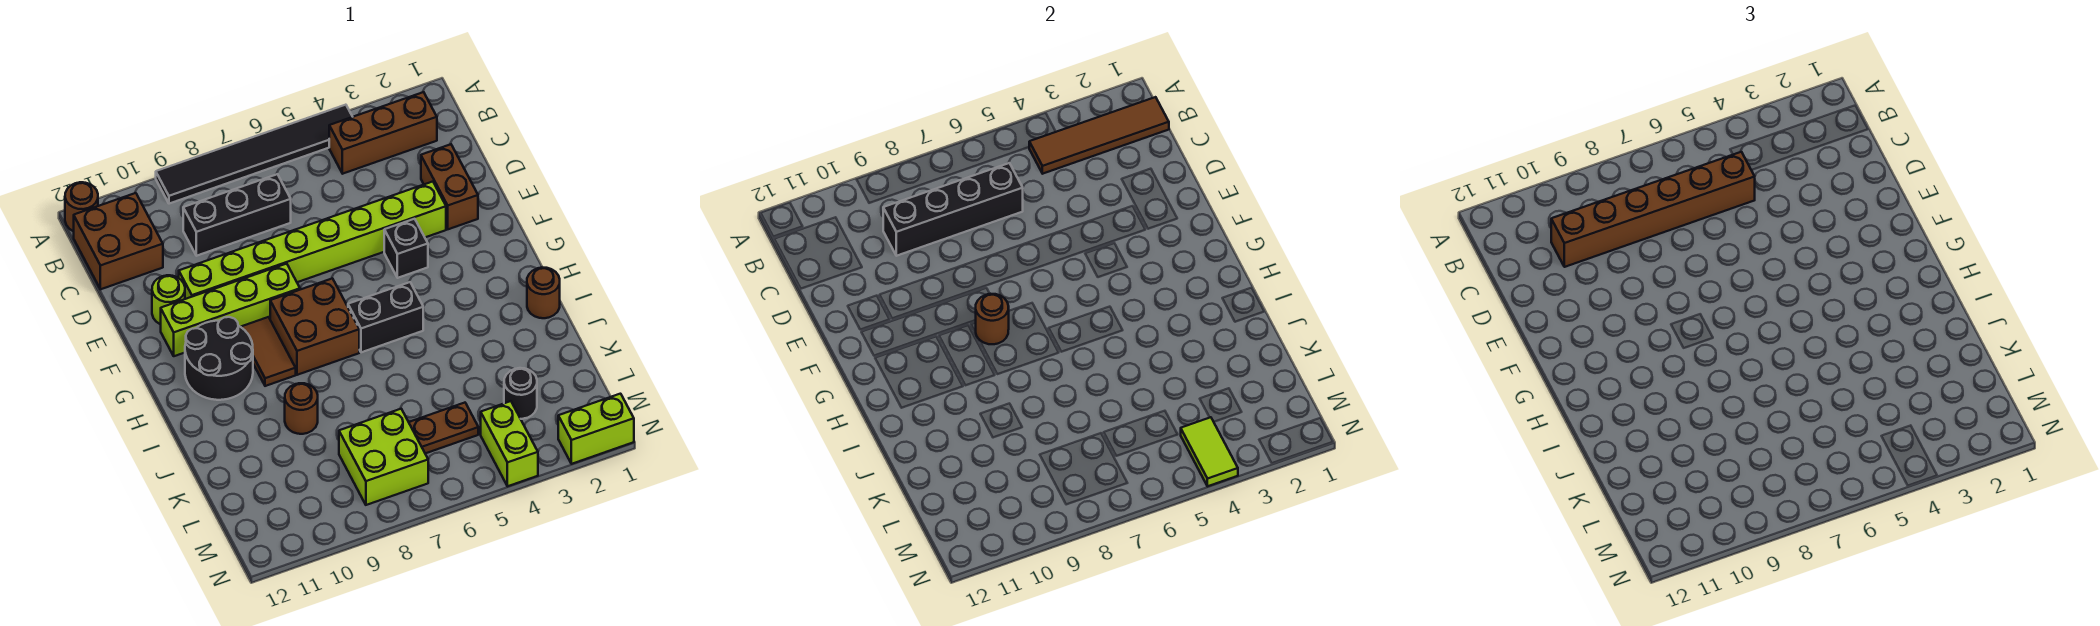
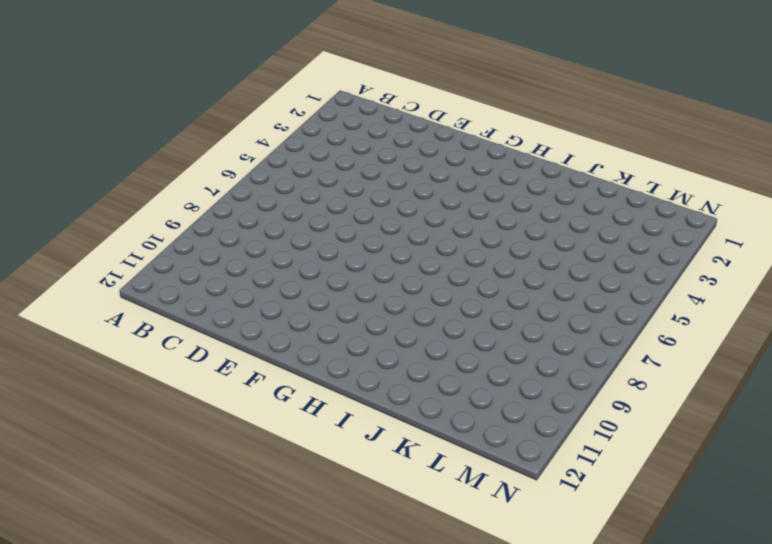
none -> black tile A4:A9 level 1
none -> brown round brick A12 level 1
none -> brown brick B2:B4 level 1

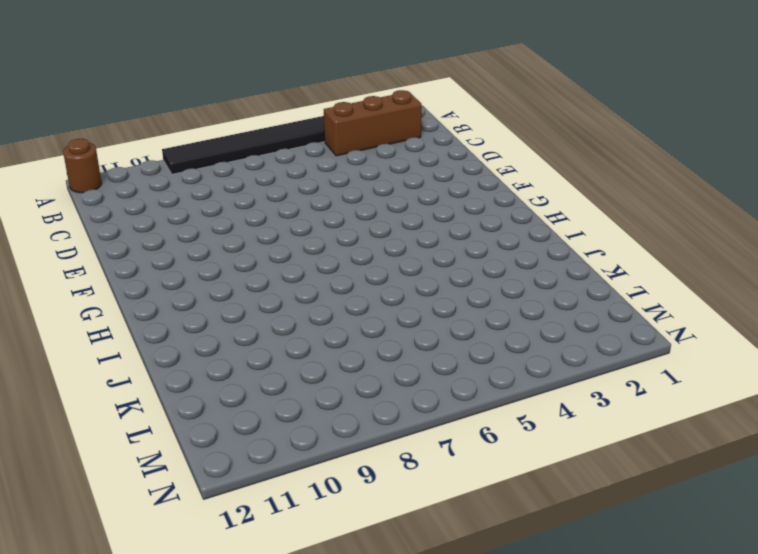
none -> brown brick B11:C12 level 1
none -> black brick C7:C9 level 1
none -> brown brick D2:E2 level 1

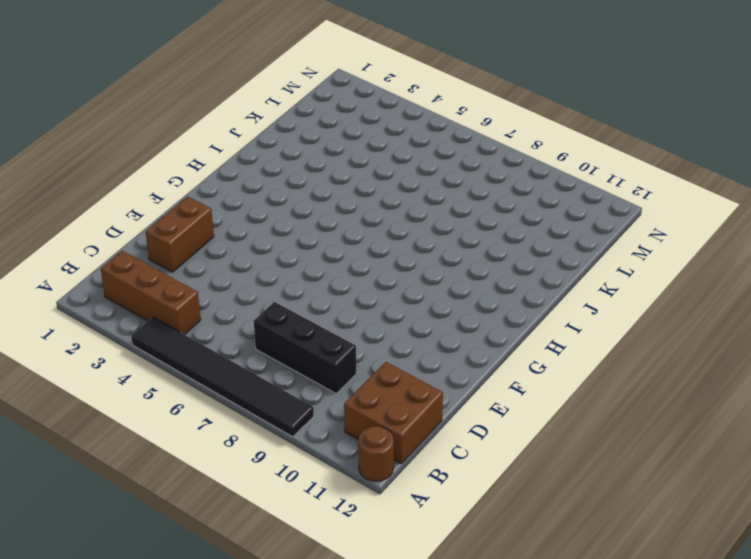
none -> lime brick E3:E10 level 1
none -> lime round brick E11 level 1
none -> black brick F4 level 1

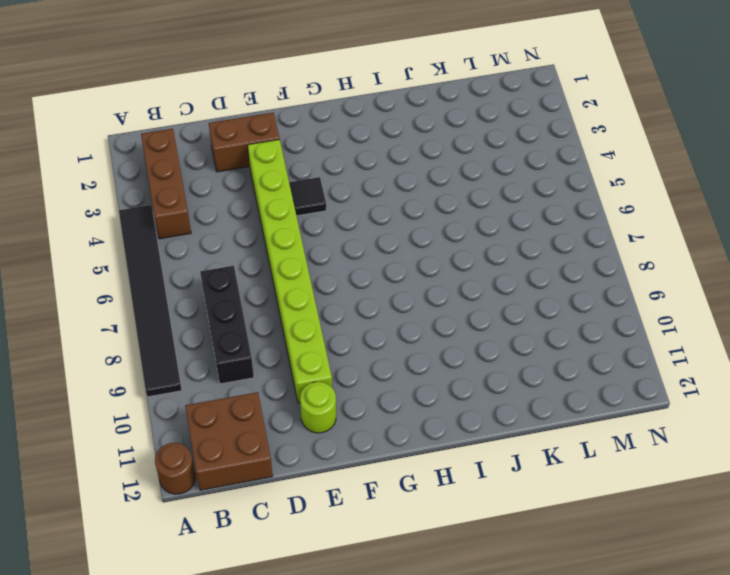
black tile F4 level 1 -> black brick F4 level 1
none -> lime brick F8:F11 level 1
none -> brown brick G7:H8 level 1
none -> brown tile G9:H9 level 1

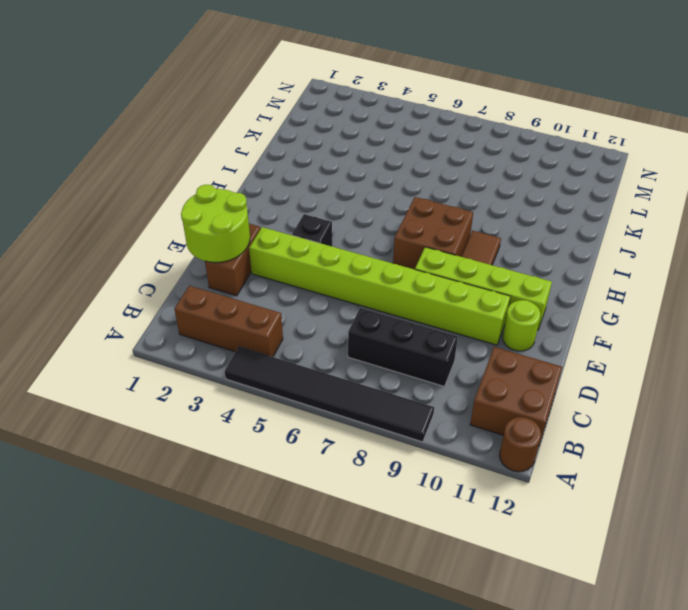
lime round brick D1:E2 level 2 -> none
none -> black round brick G10:H11 level 1
none -> black brick H5:H6 level 1
none -> brown round brick I1 level 1

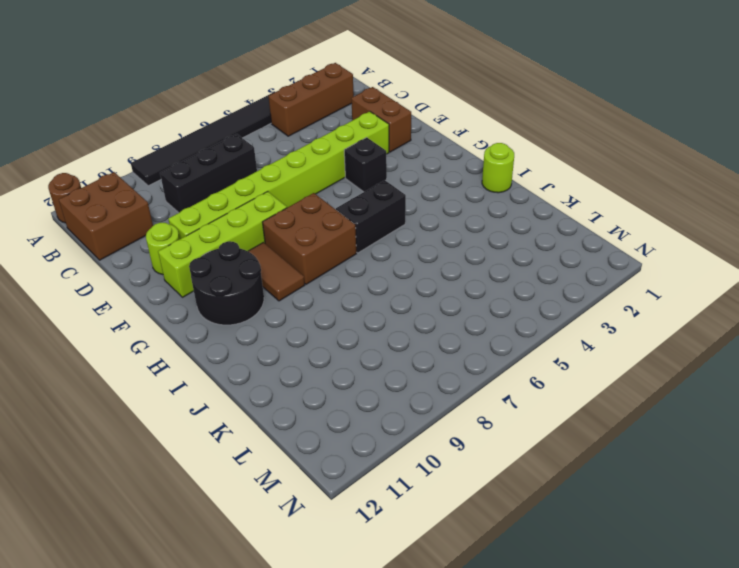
lime round brick I1 level 1 -> brown round brick I1 level 1
none -> brown round brick J9 level 1
none -> black round brick L3 level 1
none -> brown plate L5:L6 level 1

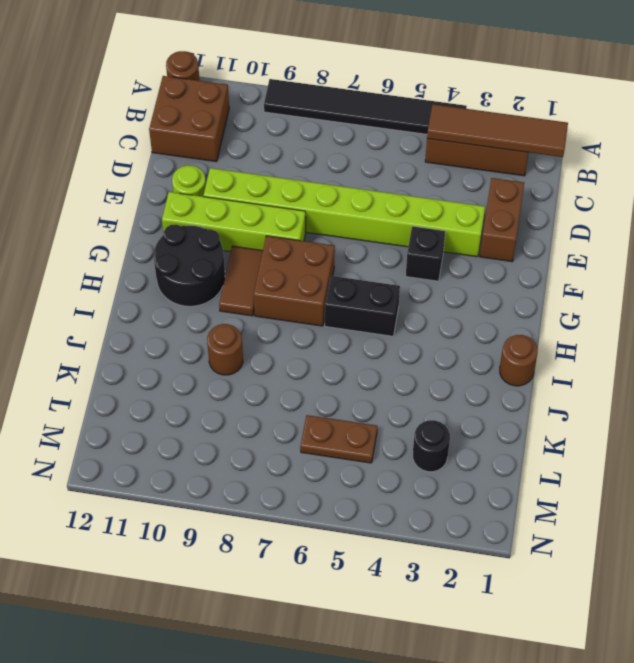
none -> black brick C7:C9 level 1
none -> lime brick L7:M8 level 1
none -> lime brick M4:N4 level 1

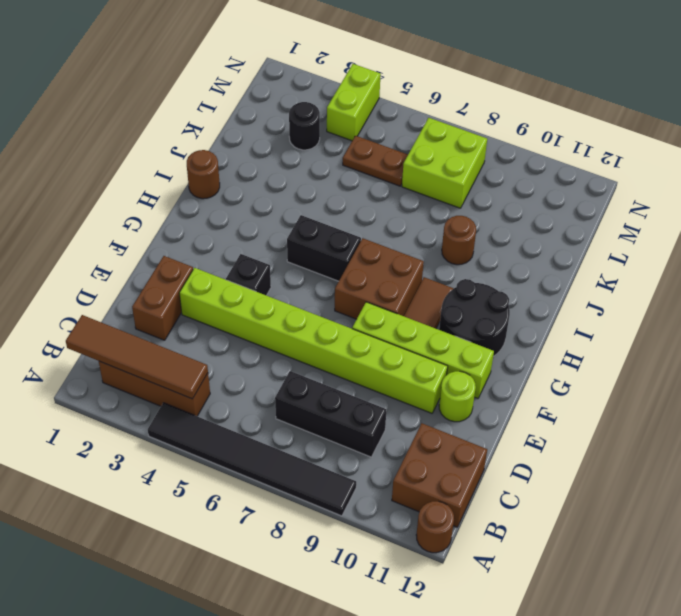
none -> lime brick N1:N2 level 1
none -> black brick C6:C9 level 2
none -> brown round brick G8 level 2

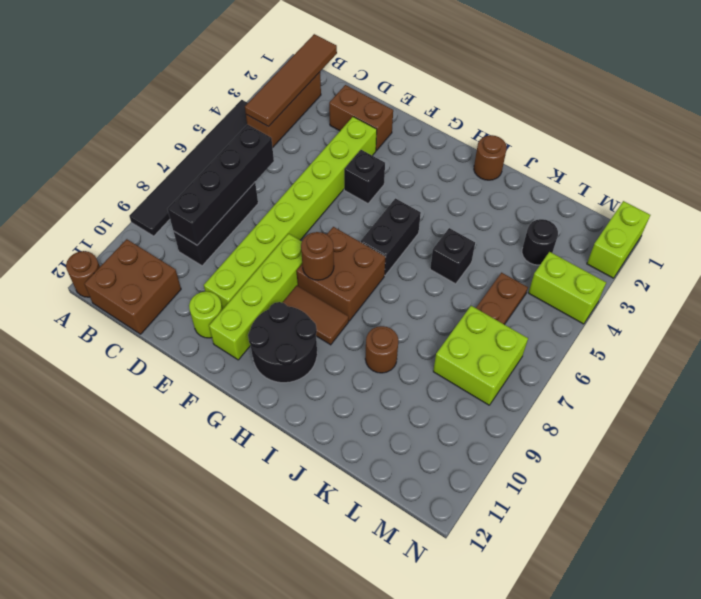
black brick J5 level 1 -> none
none -> lime tile M4:N4 level 2
none -> brown brick C5:C10 level 3

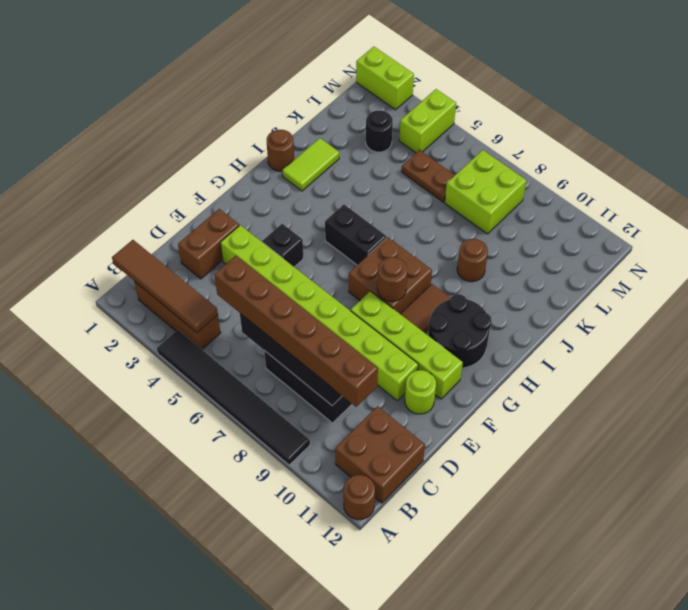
lime tile I2:J2 level 1 -> lime tile M4:N4 level 2

